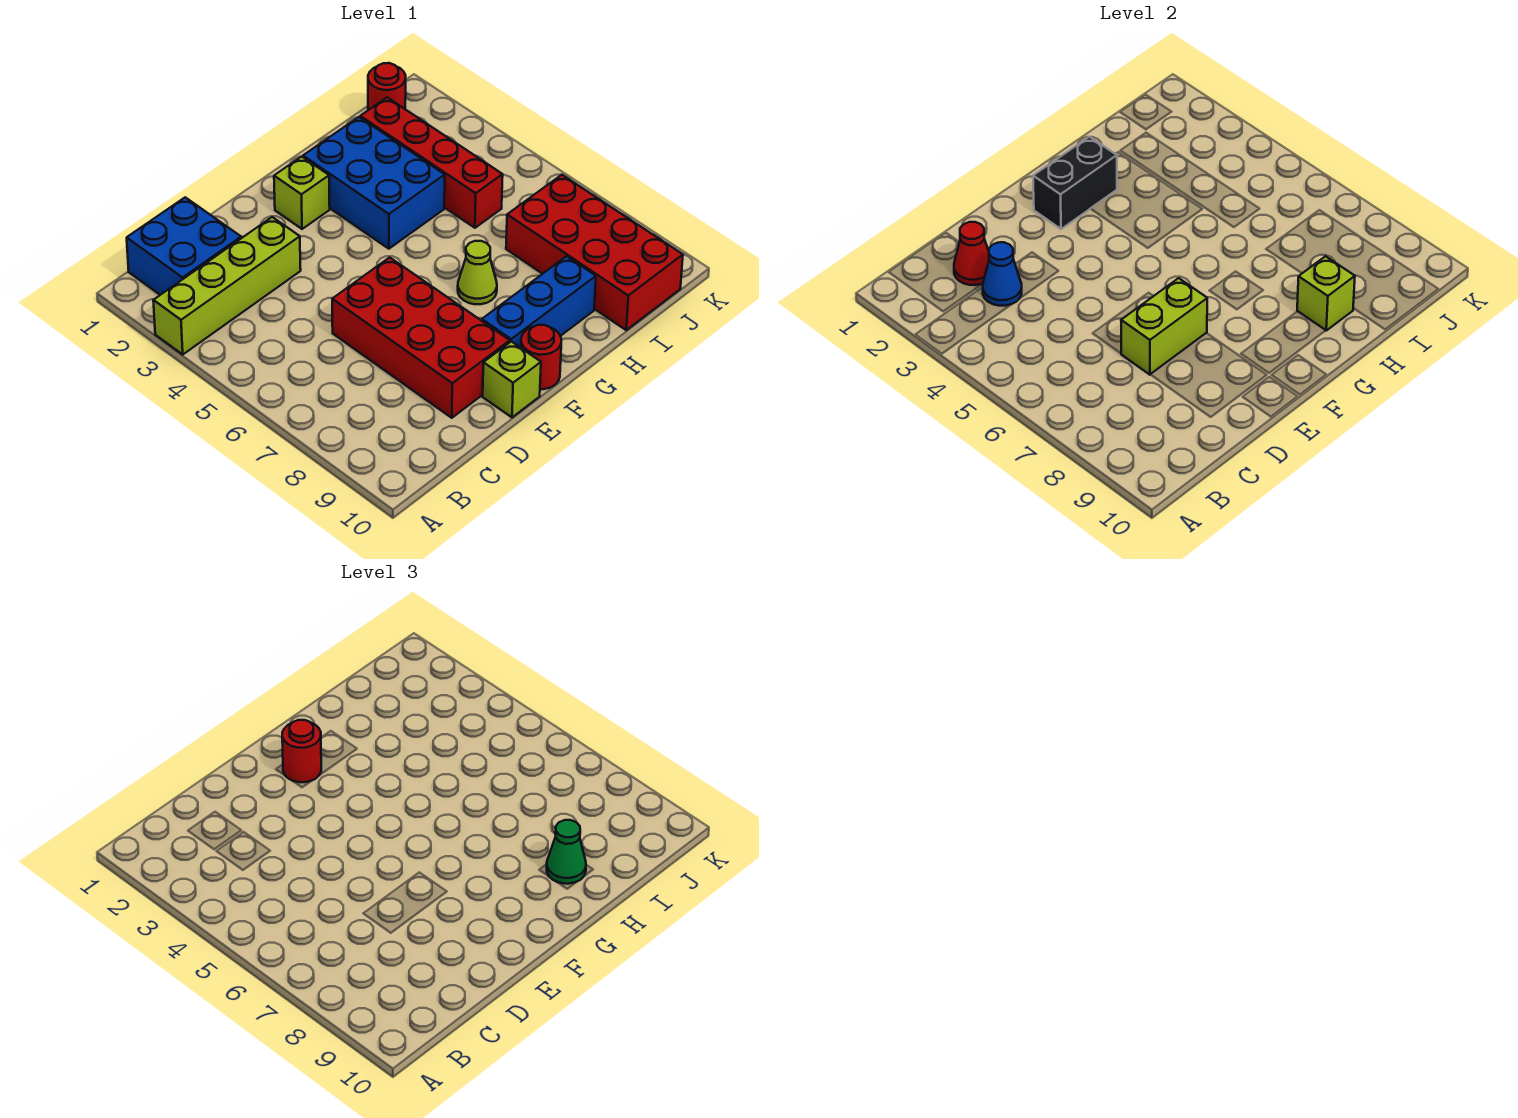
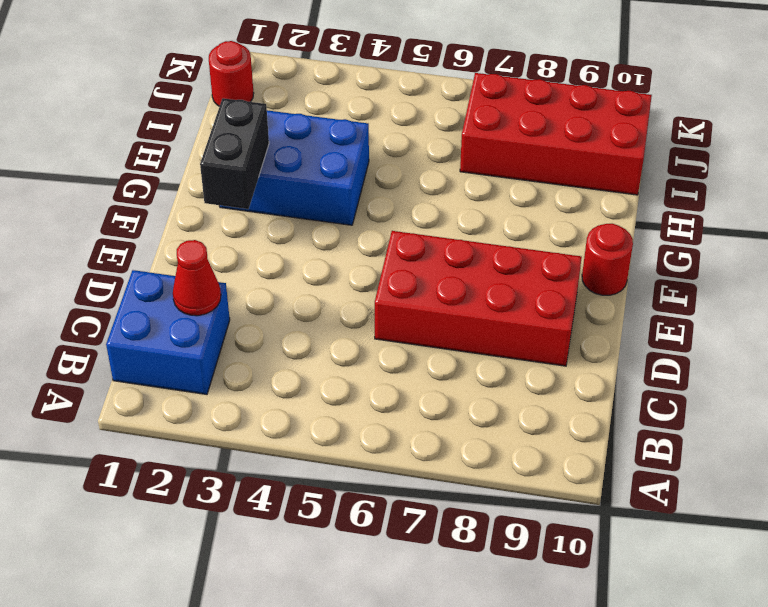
none -> lime brick A3:D3 level 1
none -> lime brick E10 level 1
none -> lime brick F2 level 1

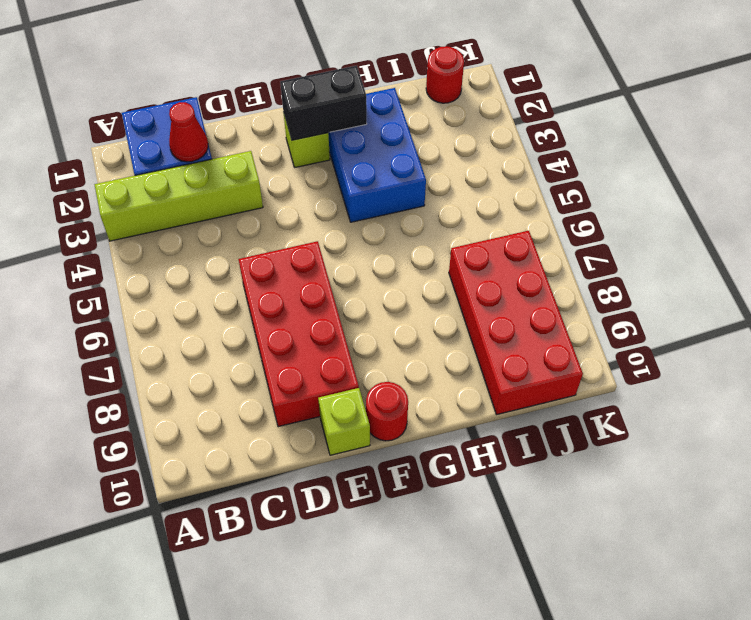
none -> blue brick F9:H9 level 1
none -> lime cone G7 level 1
none -> red brick I2:I5 level 1

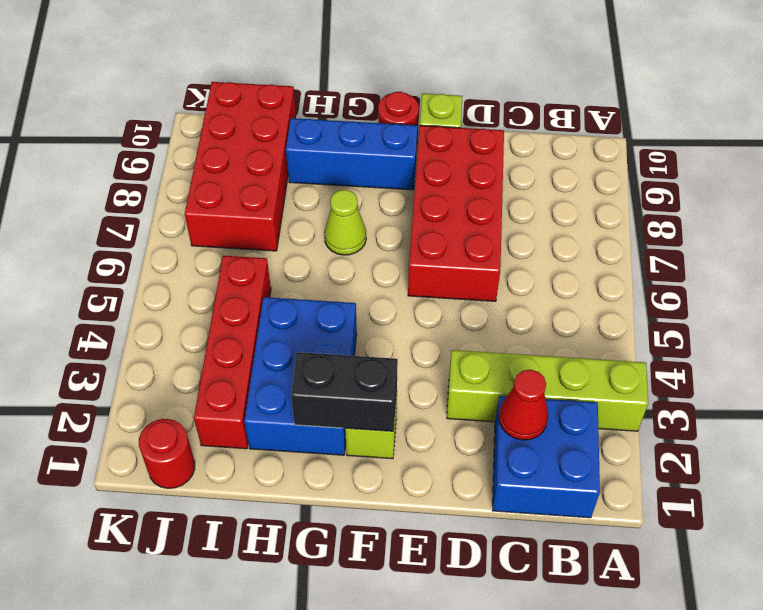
none -> blue cone C3 level 2
none -> lime brick D7:E7 level 2
none -> lime brick H9 level 2

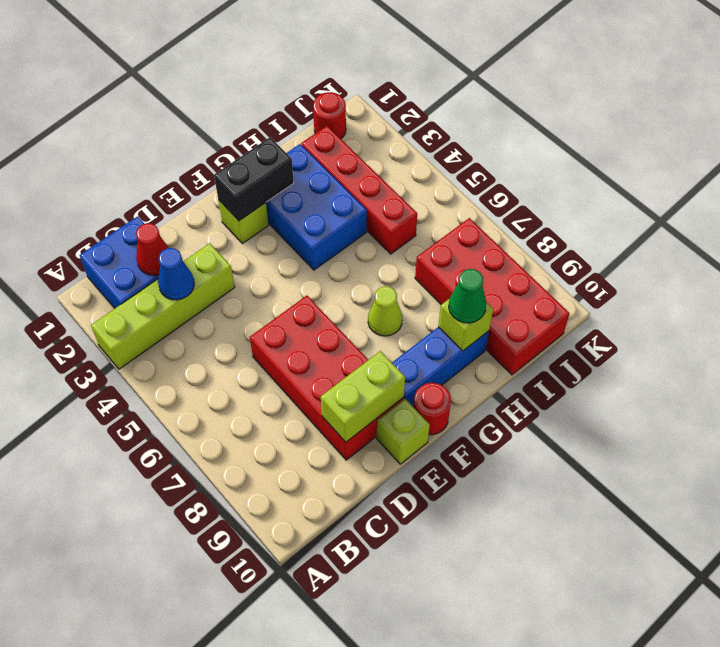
lime brick D9:E9 level 2 -> lime brick D7:E7 level 2
none -> red round brick F2 level 3

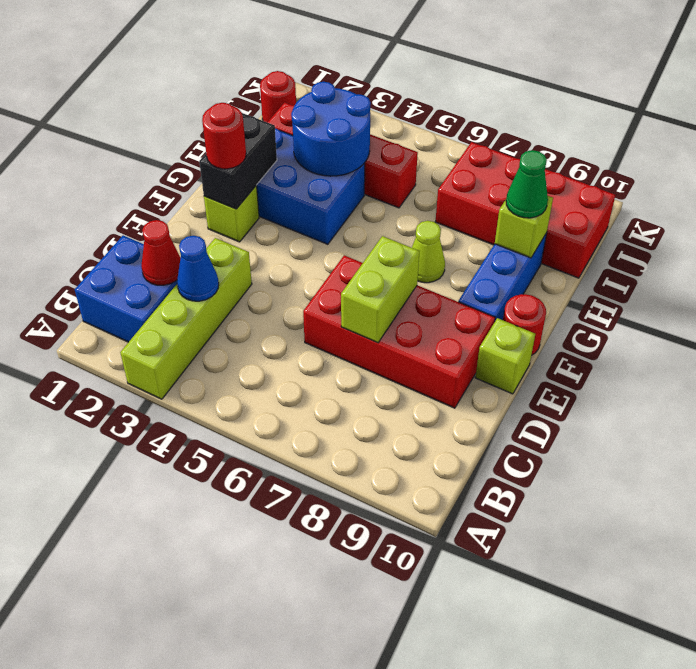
blue round brick H3:I4 level 2 -> none

